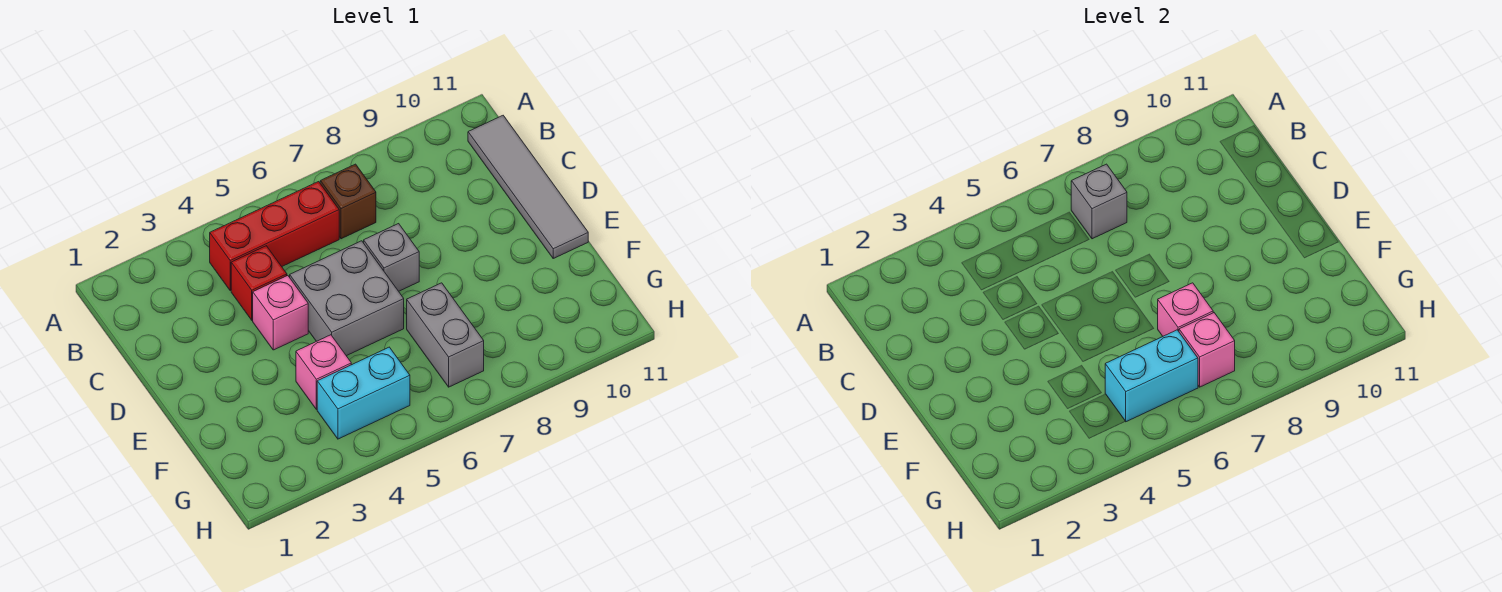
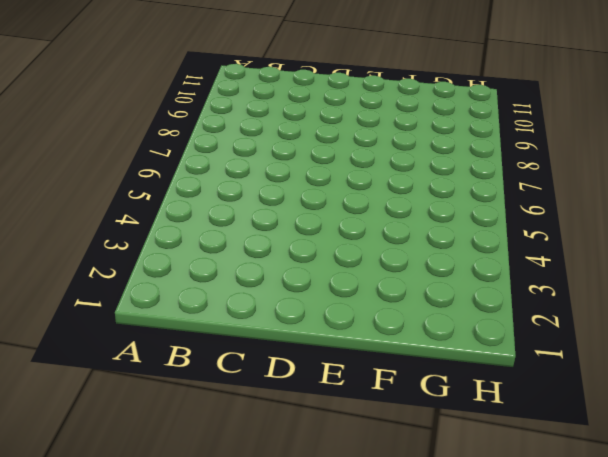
none -> red brick B4:B6 level 1
none -> brown brick B7 level 1
none -> grey tile B11:E11 level 1

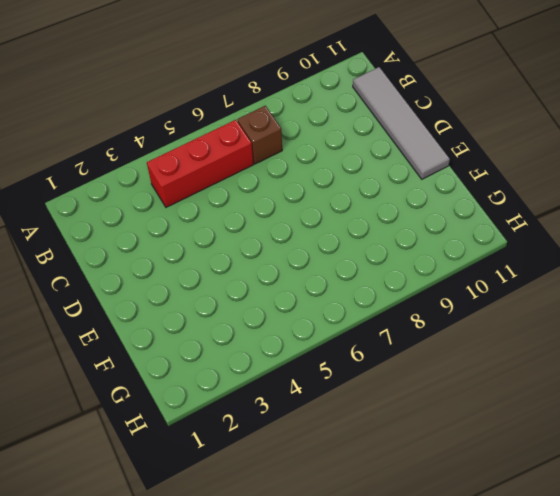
none -> red brick C4 level 1
none -> pink brick D4 level 1
none -> grey brick D5:E6 level 1

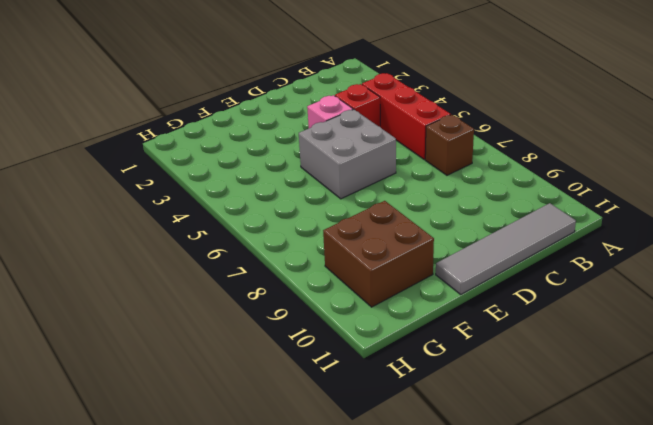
brown brick F9:G10 level 1 -> none
none -> grey brick D7 level 1
none -> pink brick F4 level 1
none -> grey brick F7:G7 level 1

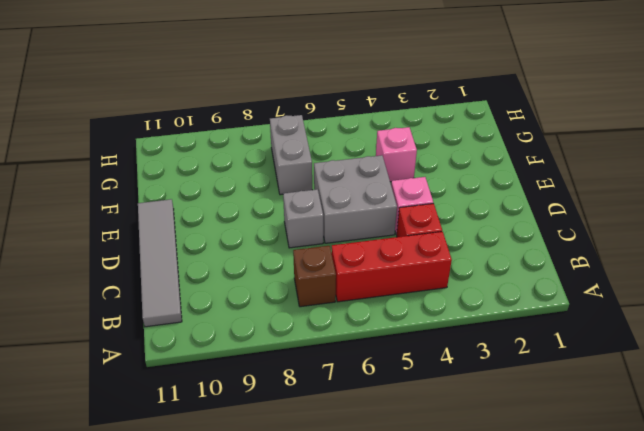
none -> cyan brick G4:G5 level 1
none -> grey brick B7 level 2
none -> pink brick F7 level 2

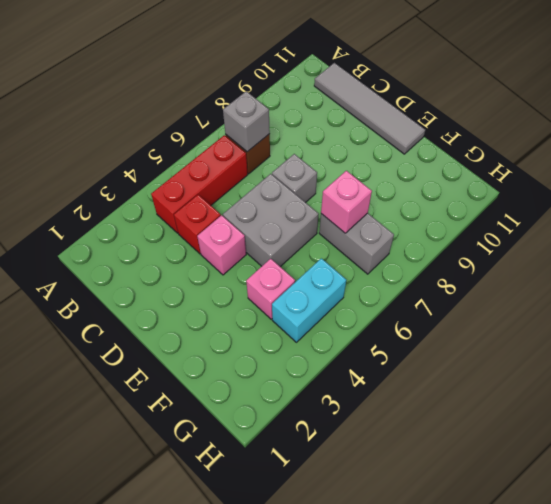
none -> cyan brick G5:G6 level 2
none -> pink brick G7 level 2

